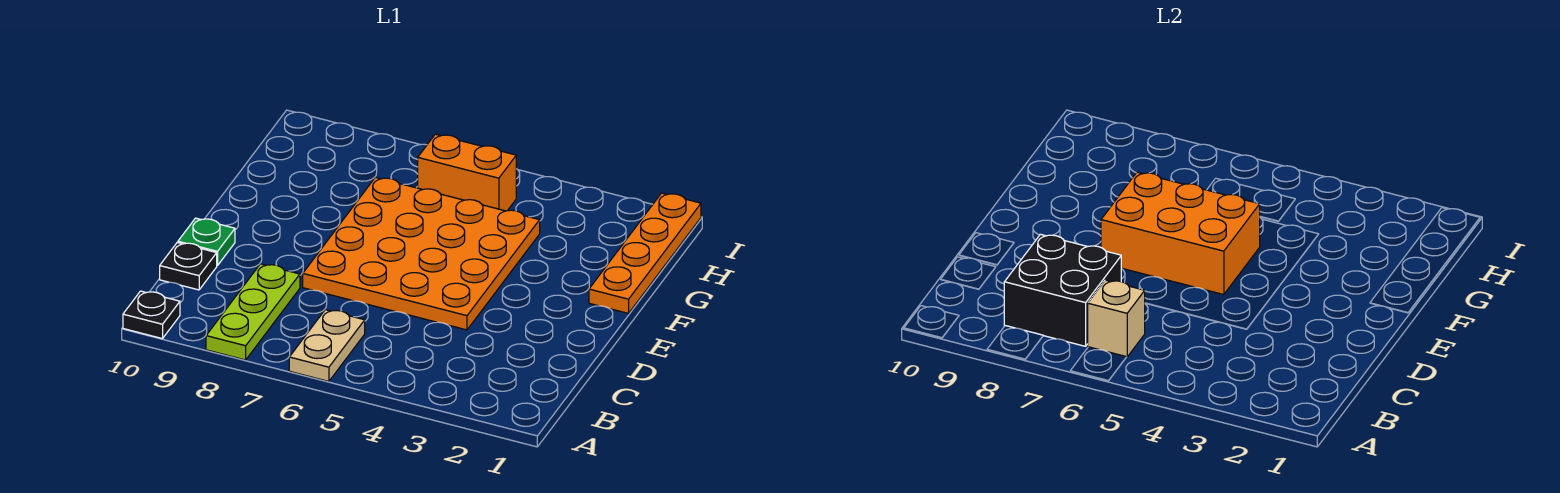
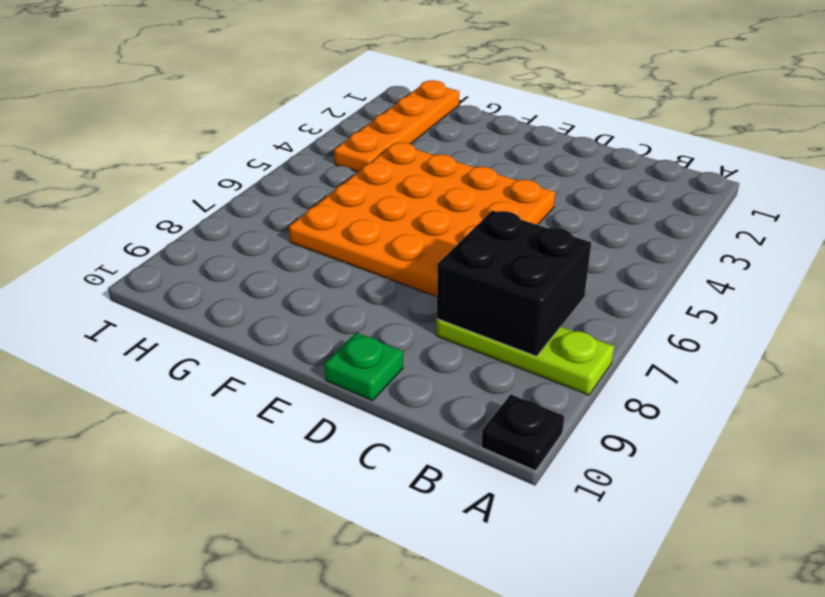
orange plate H1:H4 level 1 -> orange plate F1:I1 level 1
none -> tan plate A6:B6 level 1
none -> black plate C10 level 1

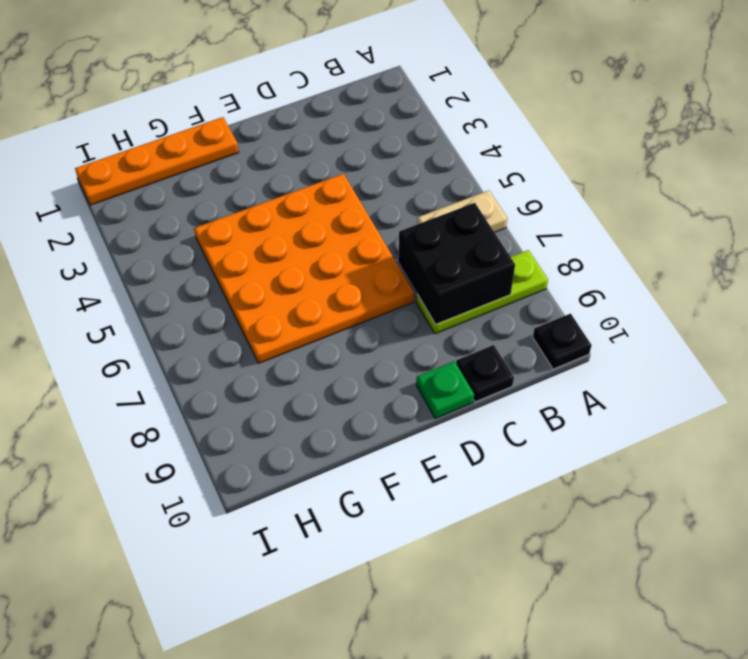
none -> orange brick H5:H6 level 1
none -> tan brick B6 level 2

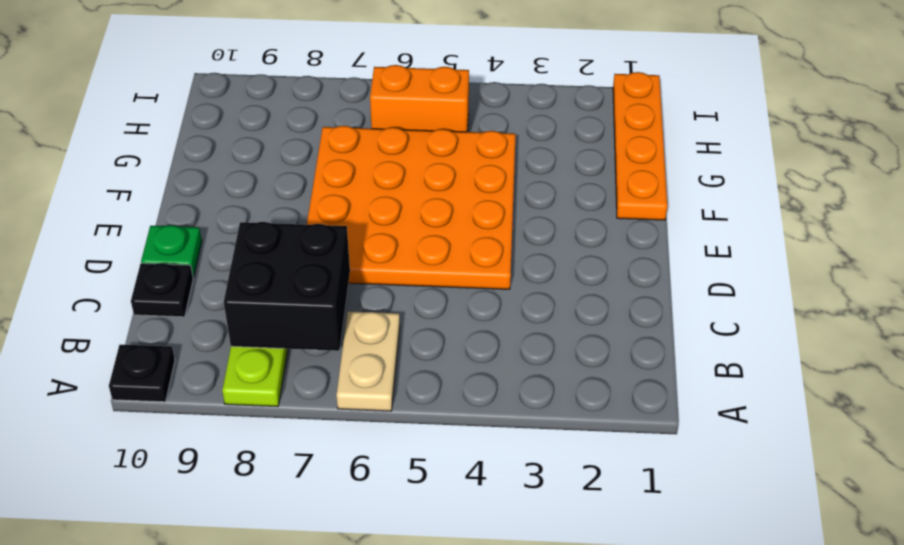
none -> tan brick B6 level 2
none -> orange brick E5:F7 level 2

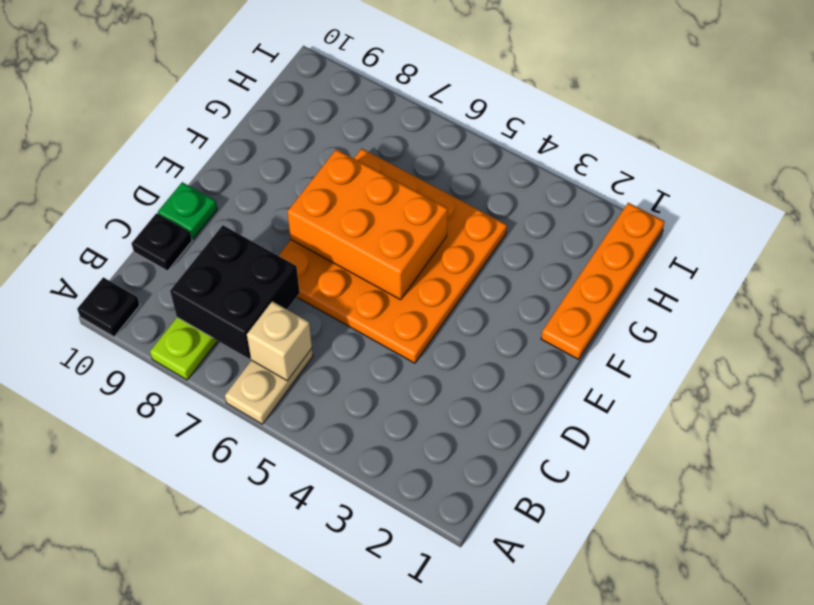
none -> orange brick H5:H6 level 1

